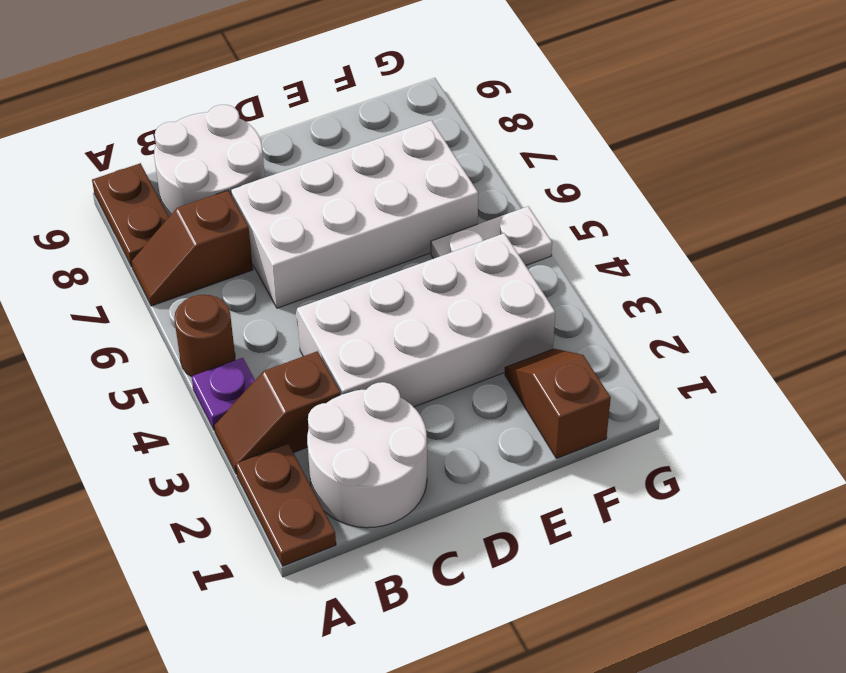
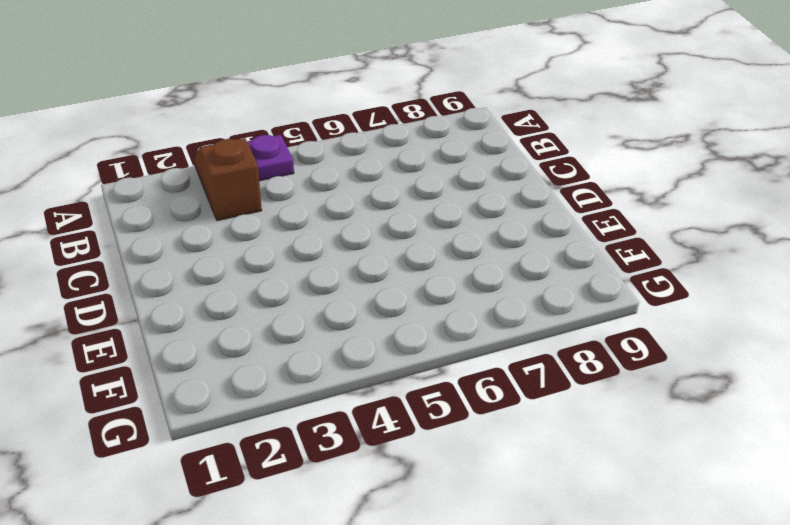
none -> brown plate A1:A2 level 1
none -> brown round brick A5 level 1
none -> brown slope A7:B7 level 1 top B

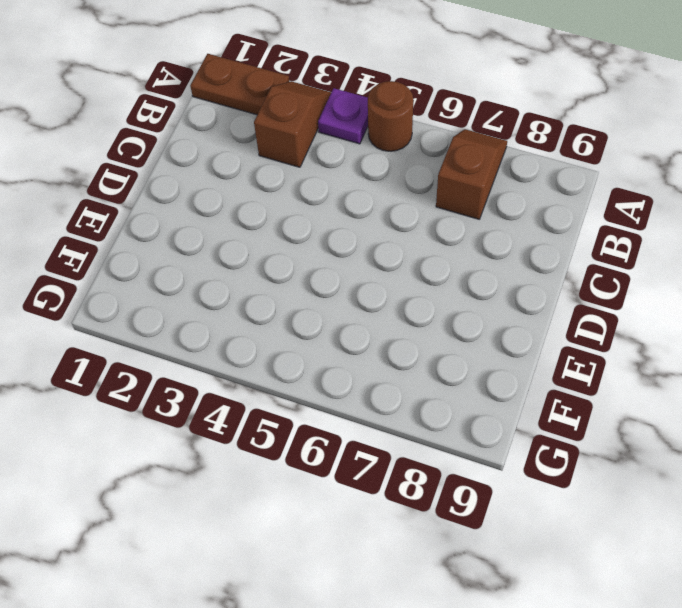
none -> brown plate A8:A9 level 1
none -> white round brick B1:C2 level 1
none -> white round brick B8:C9 level 1

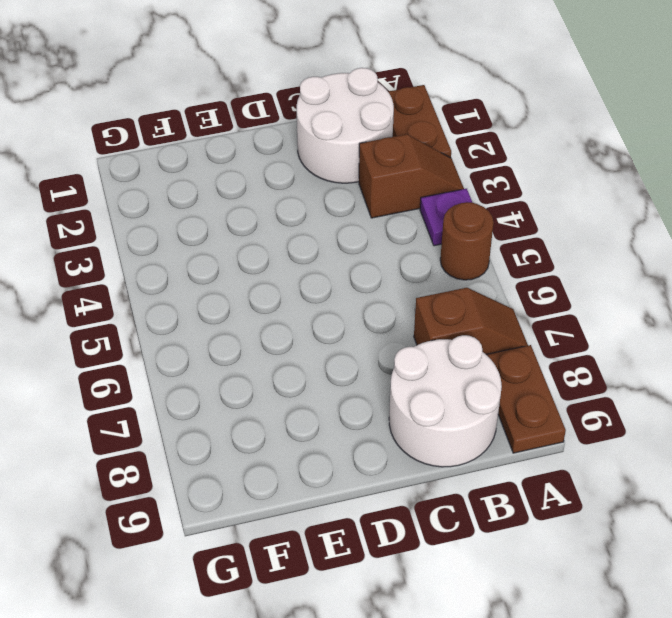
none -> white brick C3:F4 level 1
none -> white brick C6:F7 level 1
none -> brown slope F1:F2 level 1 top 1

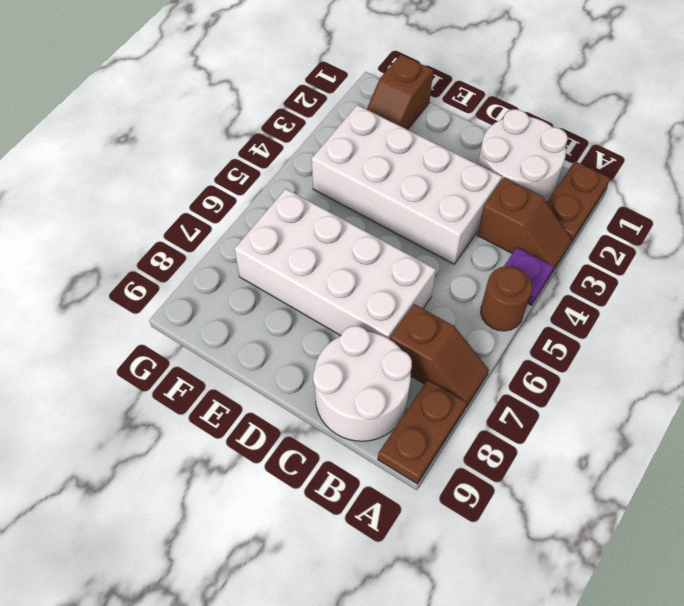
none -> white plate F5:G5 level 1

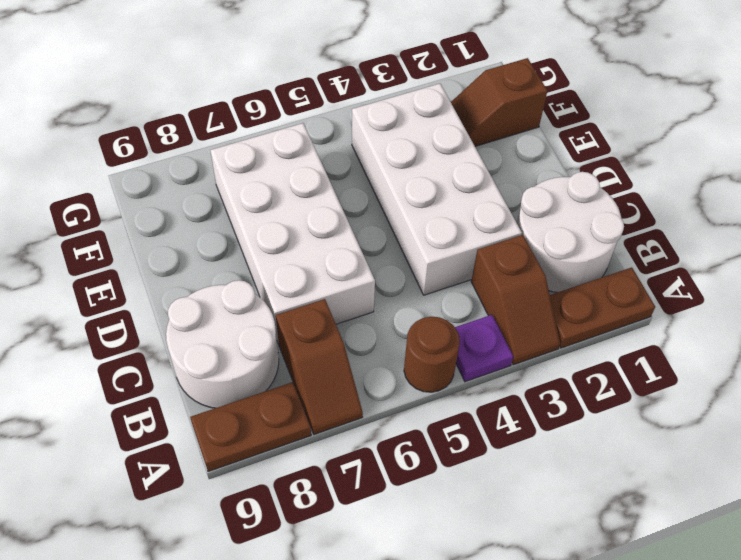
none -> white plate F5:G5 level 1

